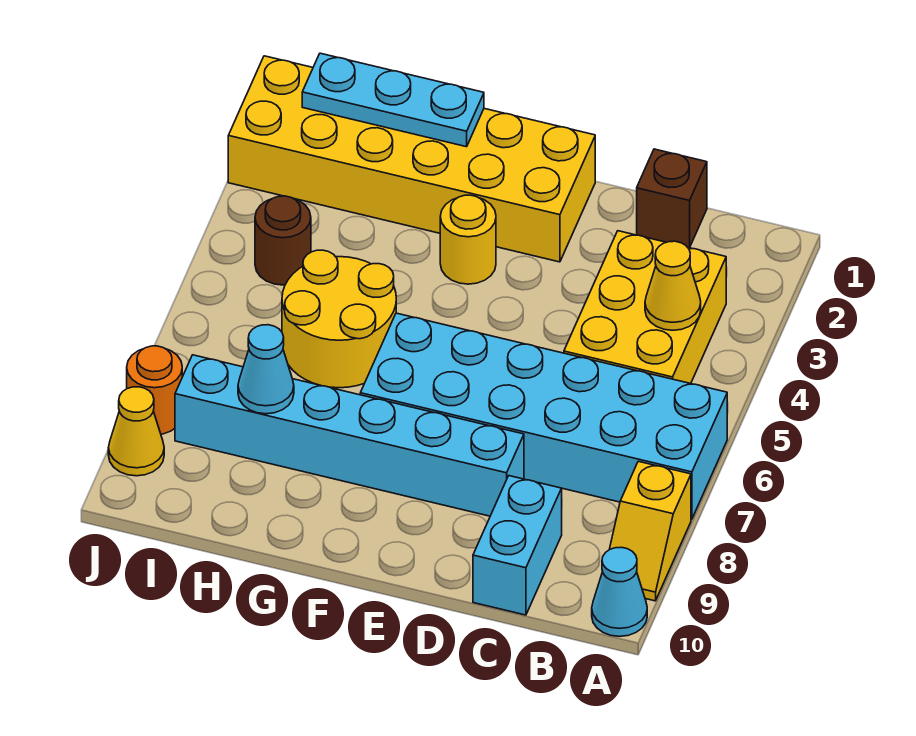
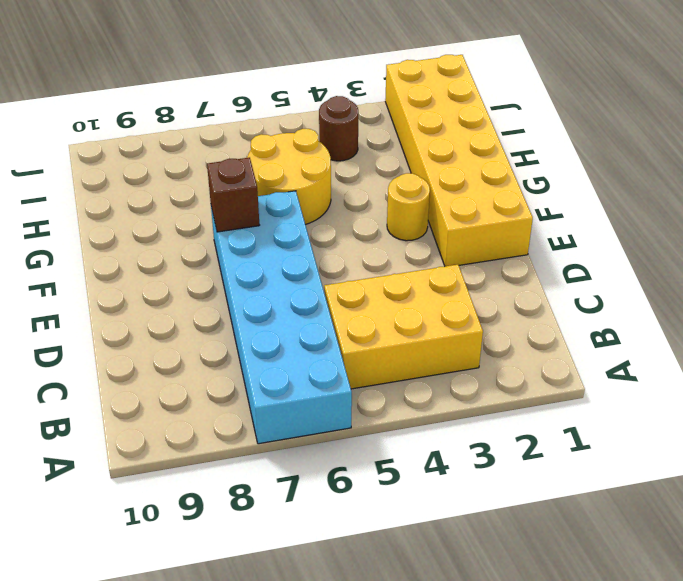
brown brick F7 level 2 -> brown brick C1 level 1
none -> yellow slope A8:A9 level 1 top 8
none -> cyan cone A10 level 1
none -> cyan brick C9:C10 level 1

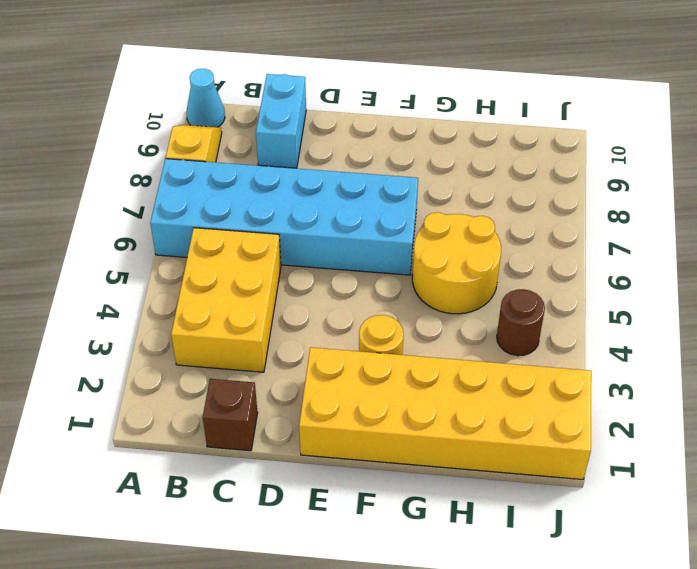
none -> cyan brick D8:I8 level 1
none -> orange round brick J8 level 1
none -> yellow cone J9 level 1

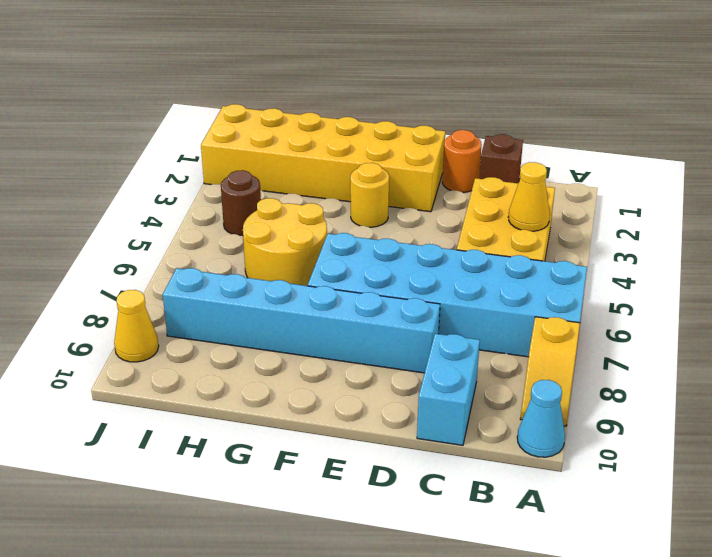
orange round brick D1 level 1 -> orange round brick J8 level 1
none -> cyan plate G1:I1 level 2
none -> cyan cone H8 level 2

